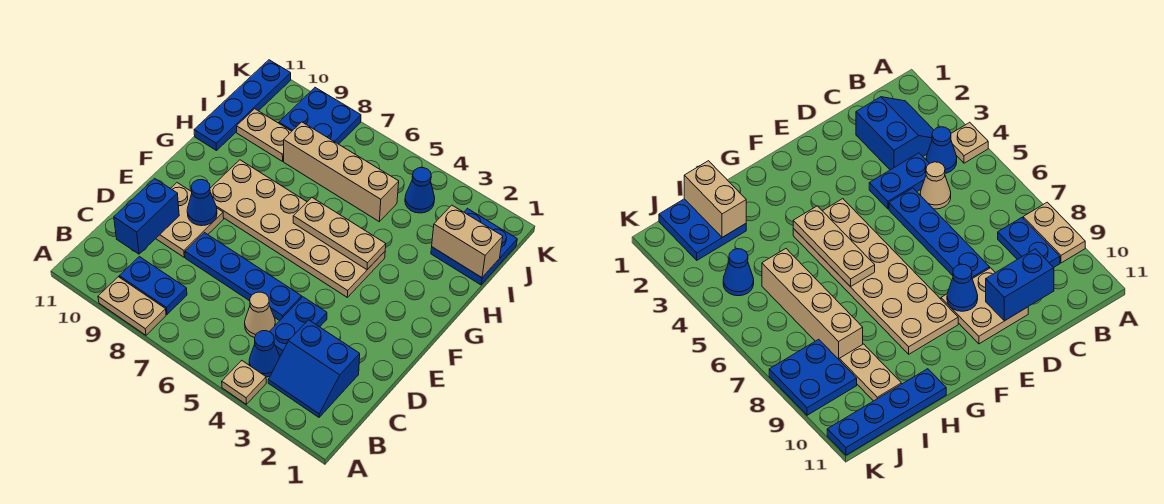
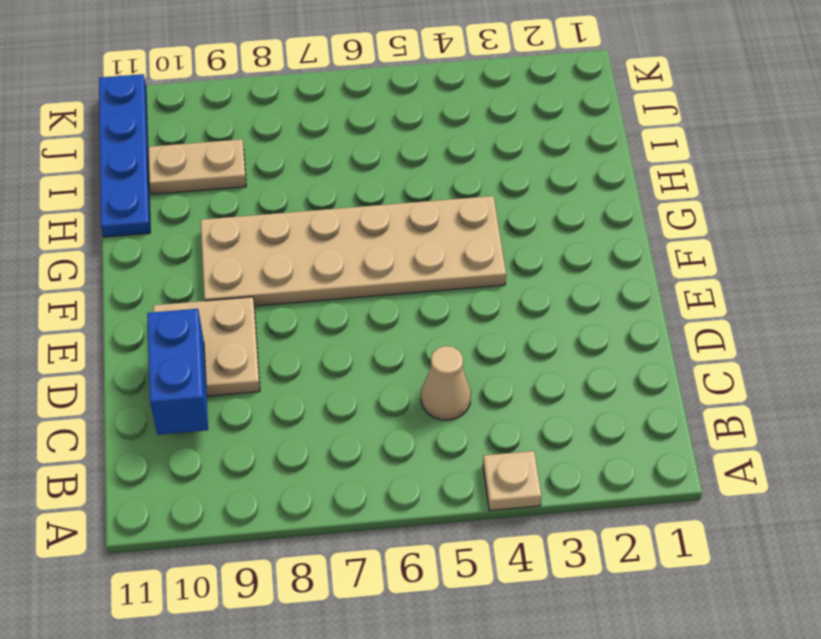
none -> tan plate A8:A9 level 1
none -> blue slope B2:C3 level 1 top C
none -> blue cone B4 level 1

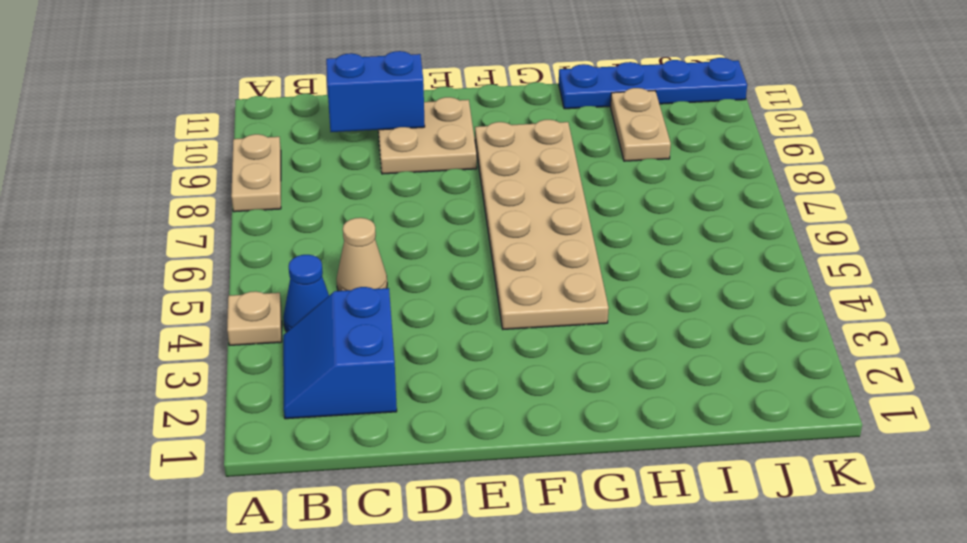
none -> blue plate B8:B9 level 1
none -> blue plate C4:D4 level 1
none -> blue plate D5:D8 level 1

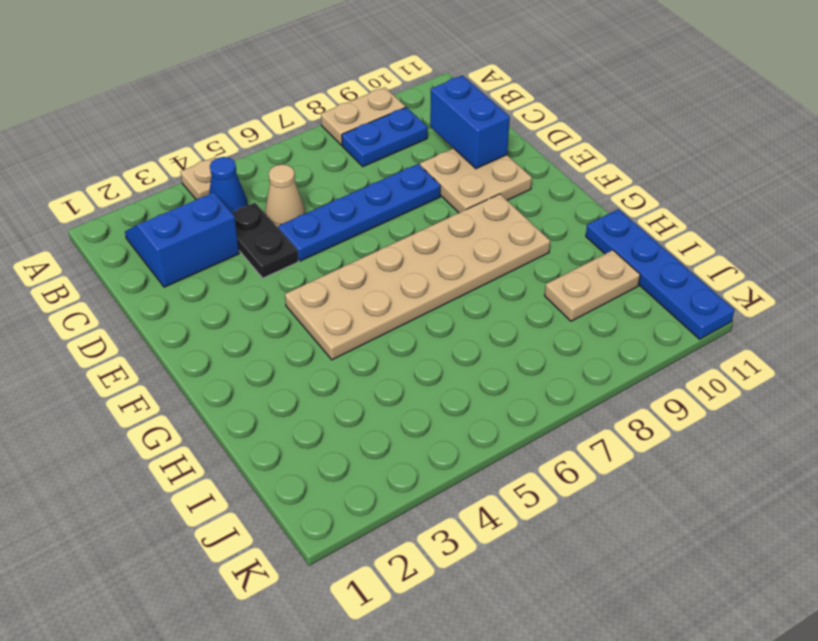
black plate C4:D4 level 1 -> blue plate C4:D4 level 1
none -> blue plate I1:J2 level 1
none -> tan brick I5:I8 level 1
none -> blue cone J4 level 1

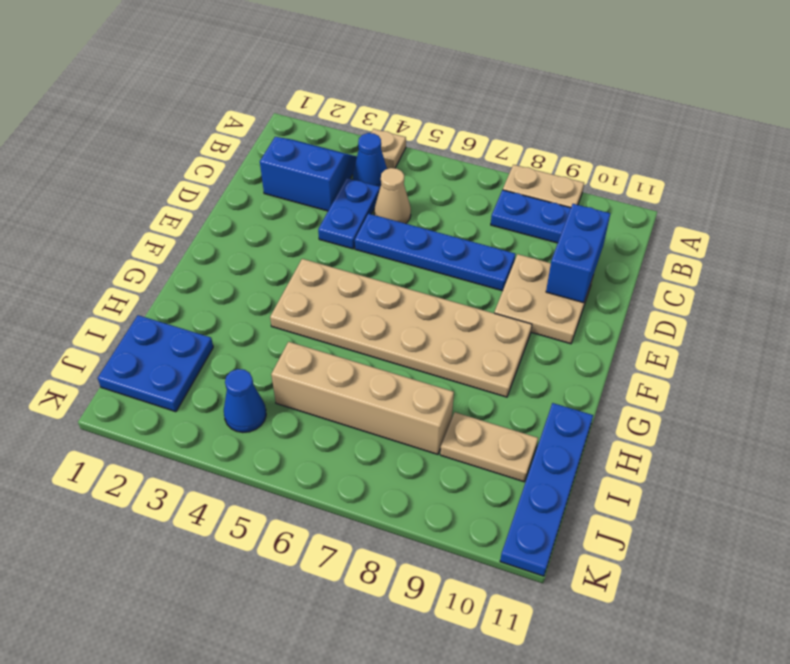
none -> blue plate J8:K9 level 1
none -> blue cone E9 level 2
none -> tan plate G4:G6 level 2

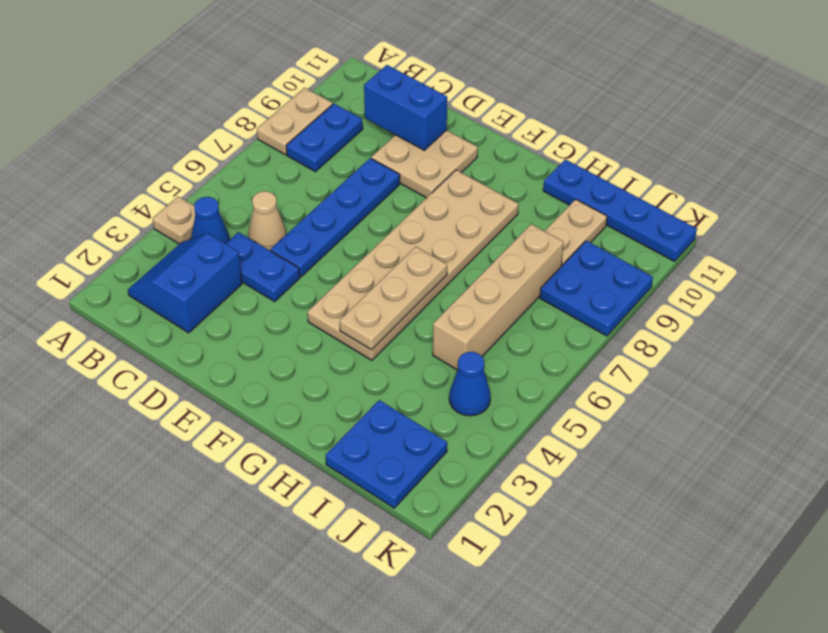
none -> blue cone E9 level 2
none -> tan brick I1:I2 level 2

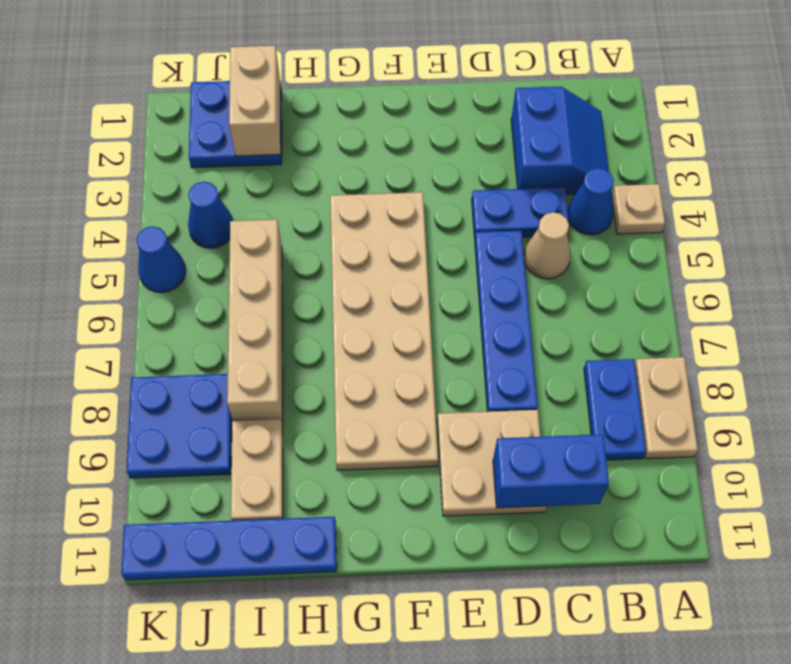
blue cone K5 level 1 -> blue cone E9 level 2
none -> tan plate G4:G6 level 2

